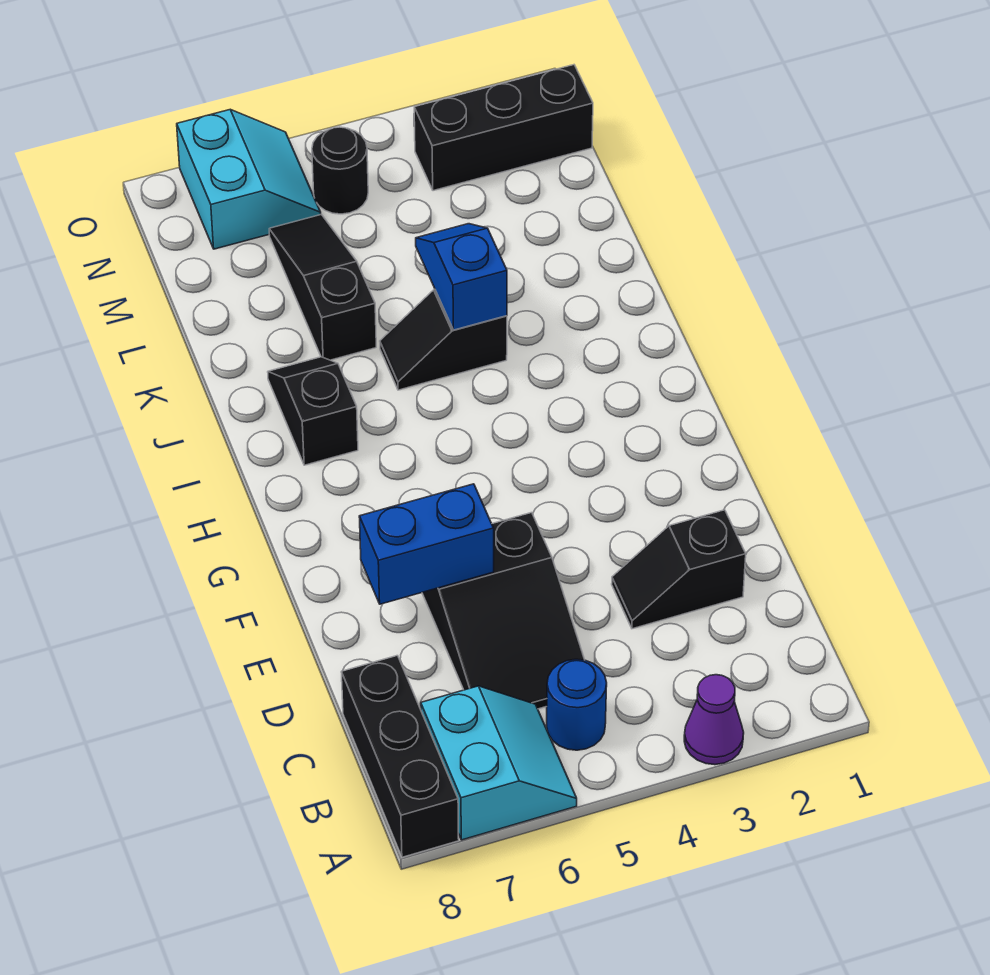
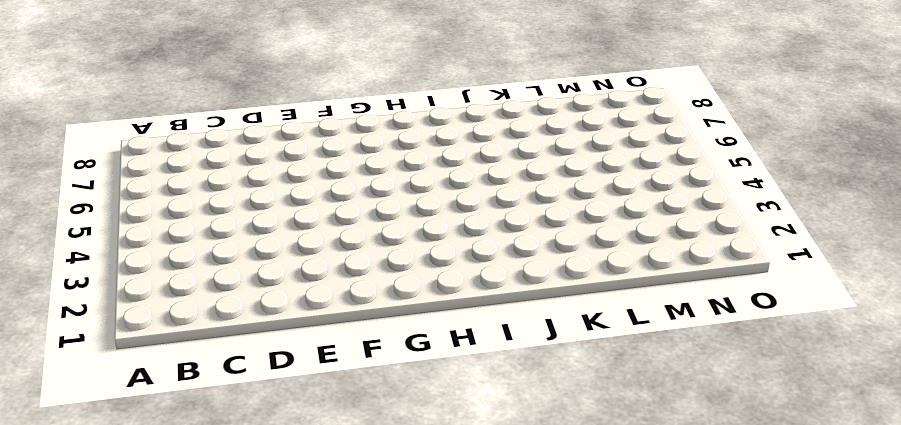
none -> purple cone A3 level 1
none -> cyan slope A6:B7 level 1 top 7
none -> black brick A8:C8 level 1

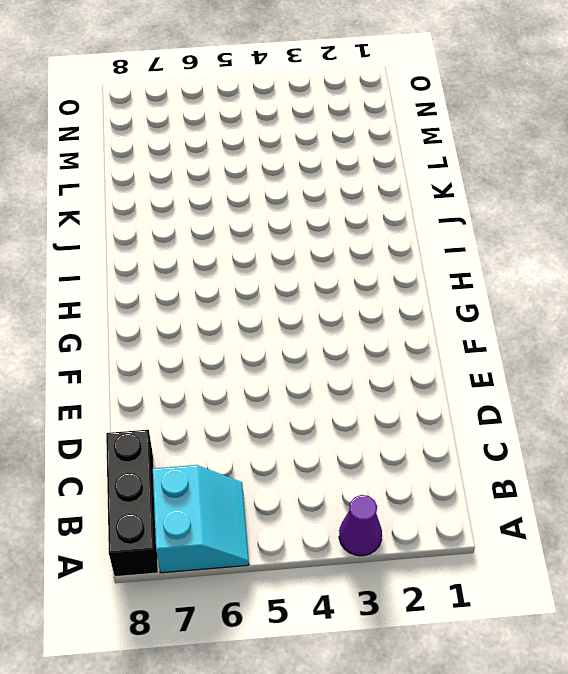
none -> blue round brick B5 level 1
none -> black slope C5:E6 level 1 top E
none -> black slope D2:D3 level 1 top 2

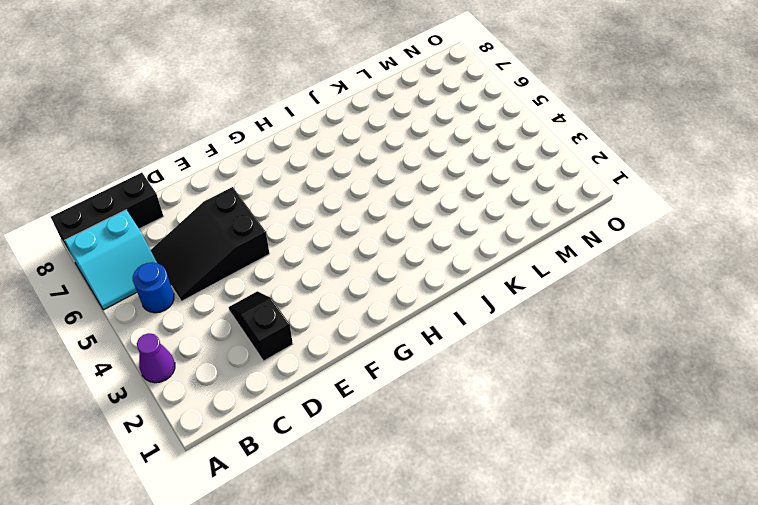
none -> black slope I7:J7 level 1 top I
none -> black slope J4:J5 level 1 top 4
none -> black slope K6:M6 level 1 top K

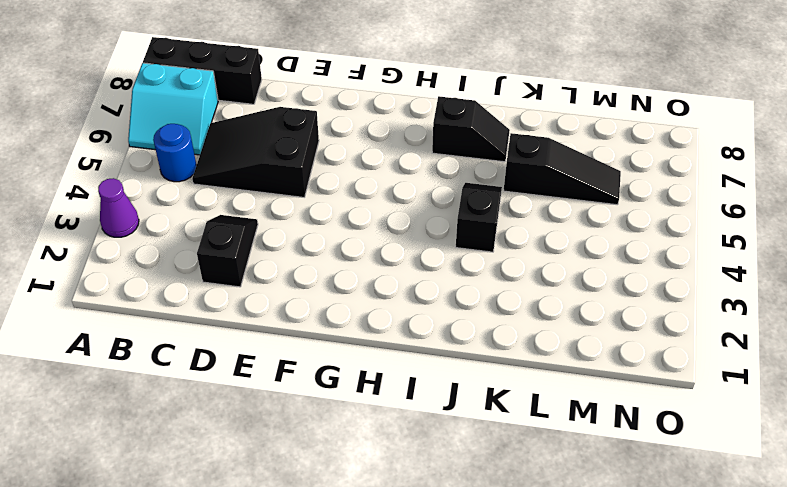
none -> black brick N1:N3 level 1
none -> black round brick N5 level 1
none -> cyan slope N6:O7 level 1 top 7

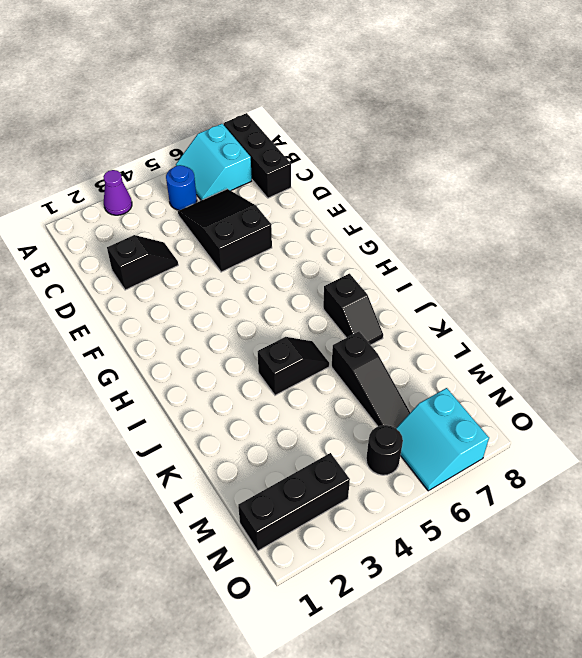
none -> blue brick E6:E7 level 2
none -> blue slope J4:K4 level 2 top J

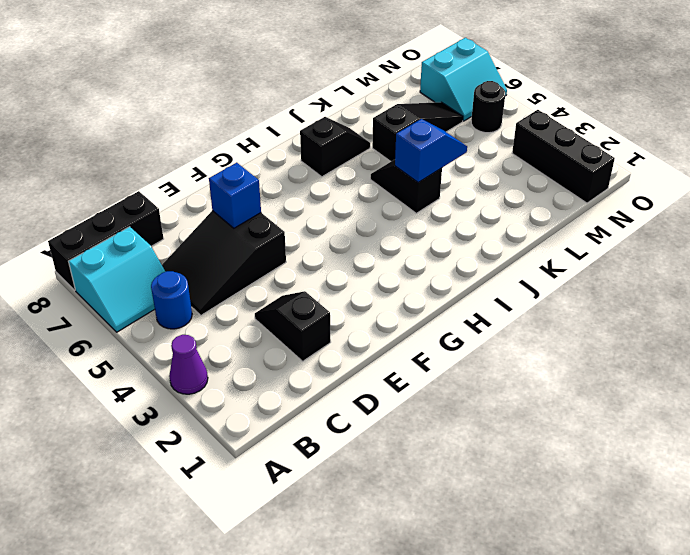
blue brick E6 level 2 -> blue brick E6:E7 level 2

